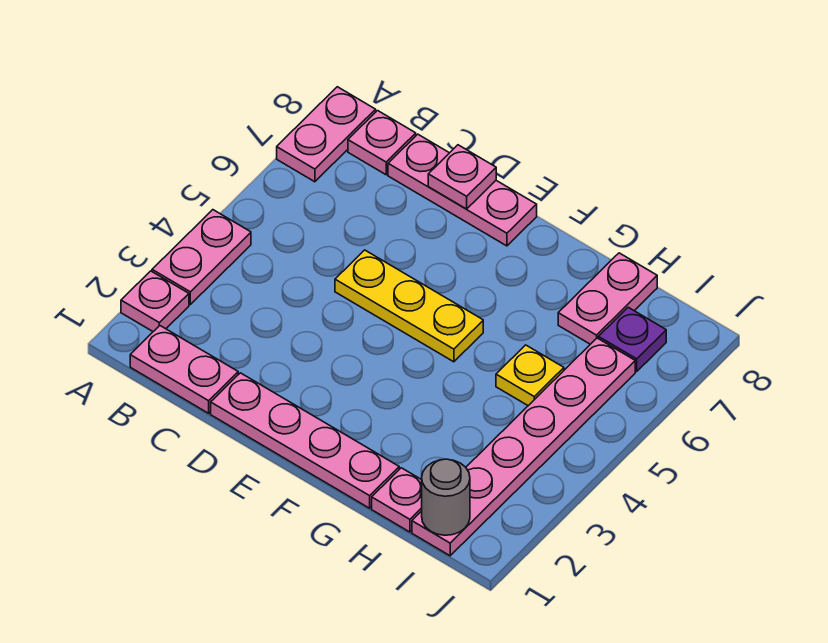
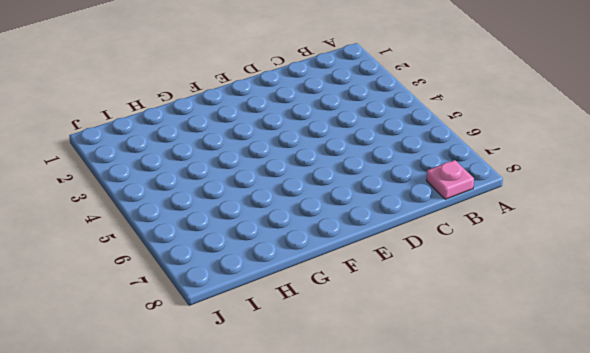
none -> pink plate A2 level 1
none -> pink plate A3:A4 level 1
none -> pink plate A7:A8 level 1

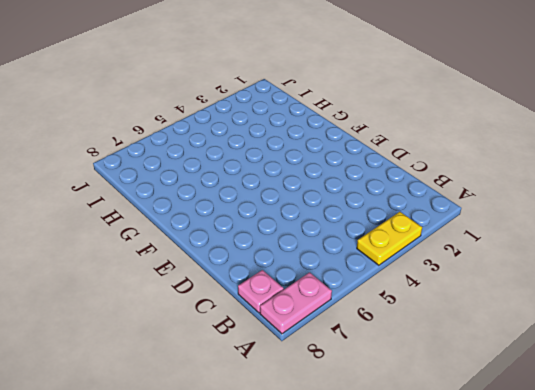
yellow plate A3:A4 level 1 -> pink plate A3:A4 level 1
none -> pink plate A2 level 1
none -> pink plate B1:C1 level 1
none -> pink plate C8:E8 level 1

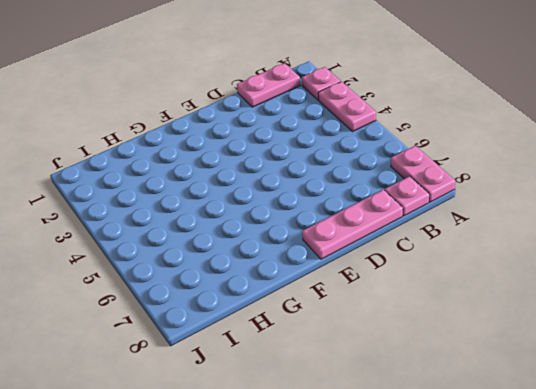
none -> pink plate D1:G1 level 1
none -> yellow plate D5:F5 level 1
none -> pink plate H1 level 1

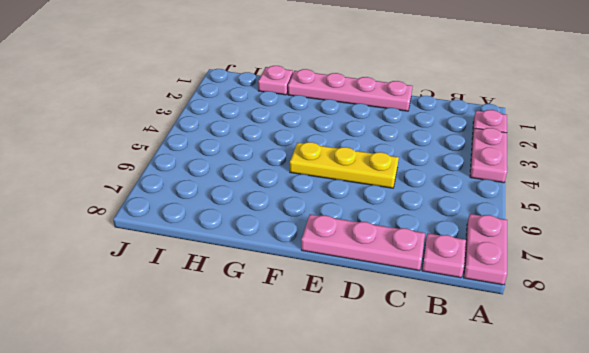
none -> pink plate B1:C1 level 1
none -> yellow plate H5 level 1
none -> pink plate H7:H8 level 1

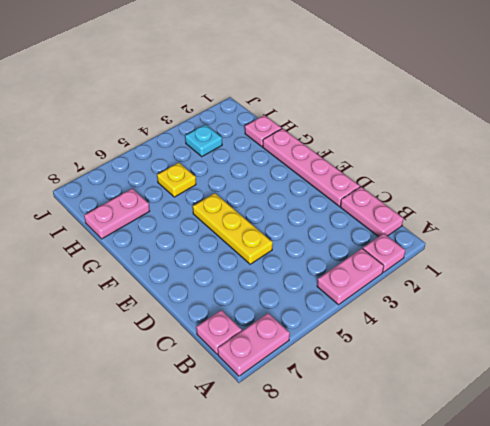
cyan plate I3 level 1 -> pink plate I1:I6 level 1
none -> pink plate C8:E8 level 1
none -> purple plate I7 level 1
none -> pink plate D8 level 2

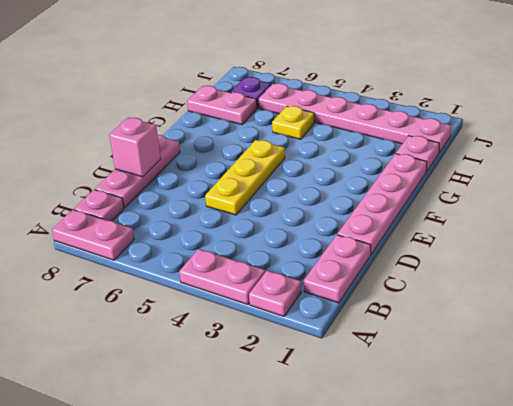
pink brick D8 level 2 -> pink plate D8 level 2
none -> grey round brick I1 level 2

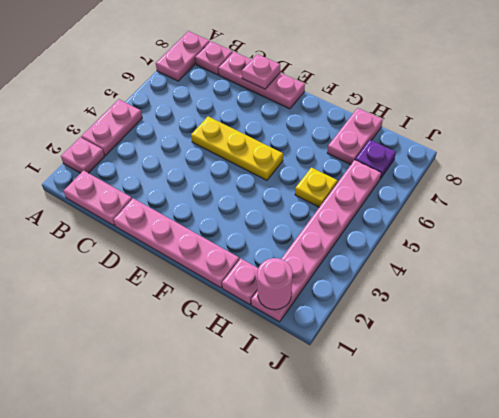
pink round brick I1 level 2 -> grey round brick I1 level 2

